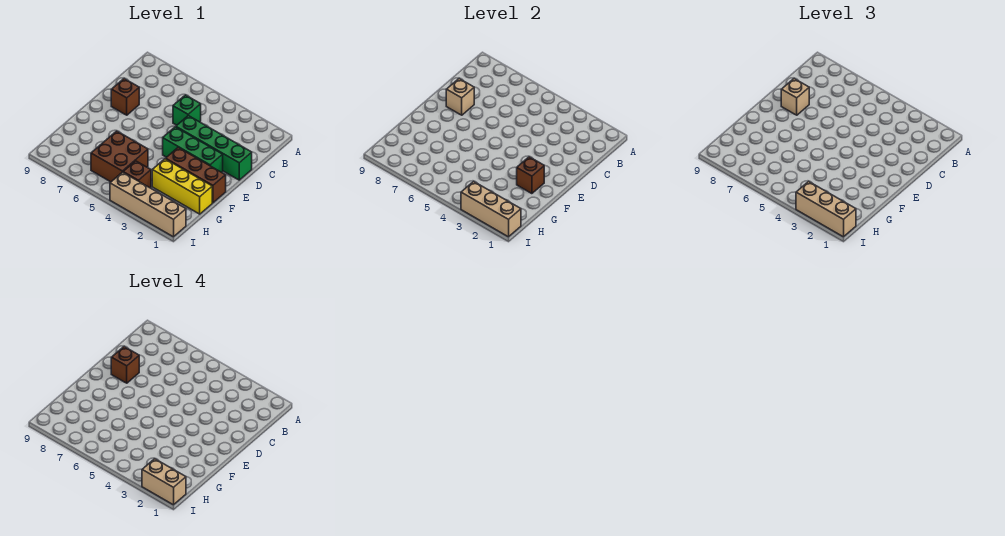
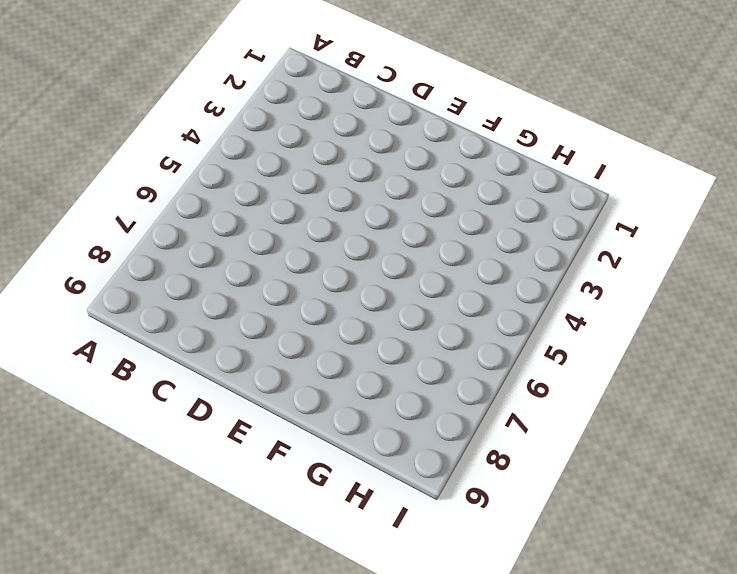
none -> green brick C5 level 1
none -> green brick D1:D4 level 1
none -> brown brick D8 level 1

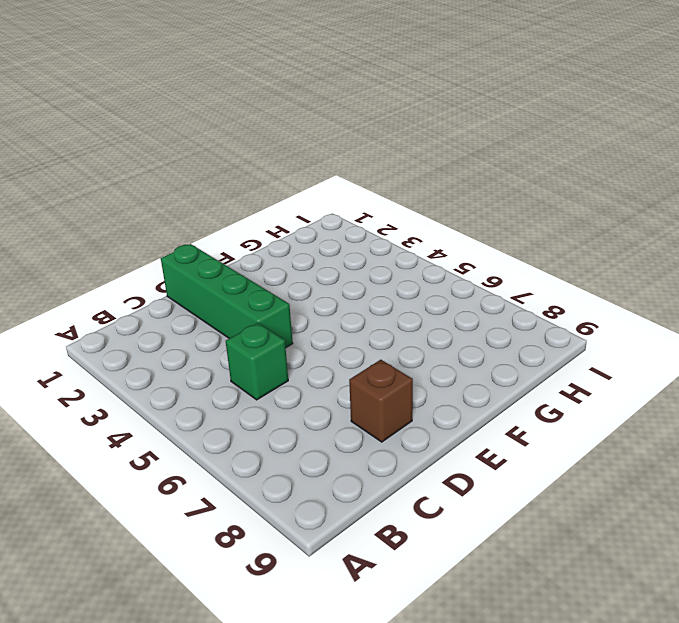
none -> green brick E2:E4 level 1
none -> brown brick F1:F3 level 1
none -> yellow brick G1:G3 level 1

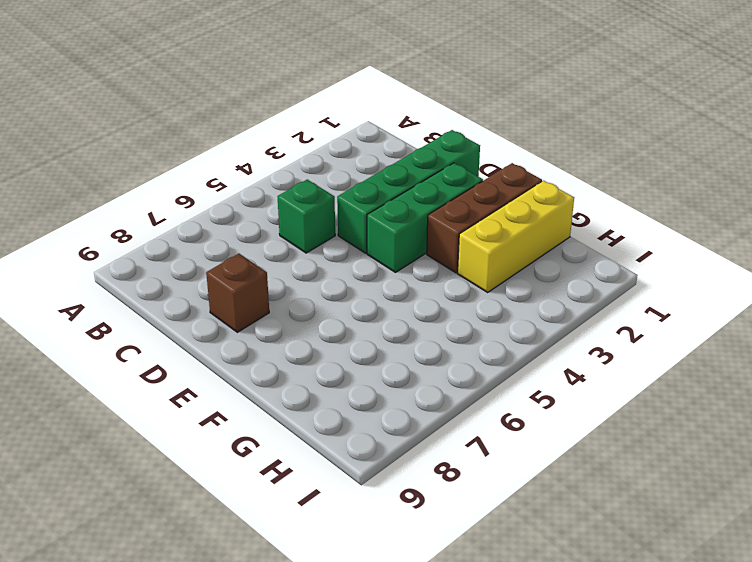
none -> brown brick G5:H6 level 1
none -> brown brick H4 level 1
none -> tan brick I1:I4 level 1

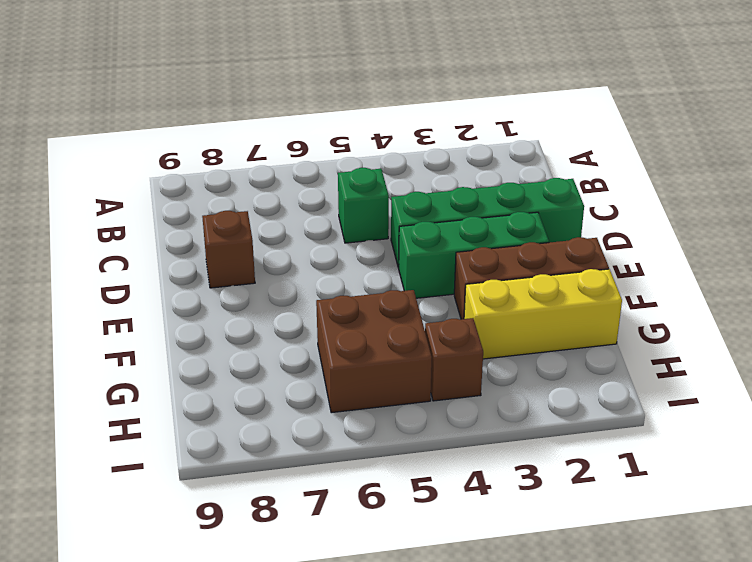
none -> tan brick I1:I4 level 1
none -> tan brick D8 level 2
none -> brown brick F2 level 2

